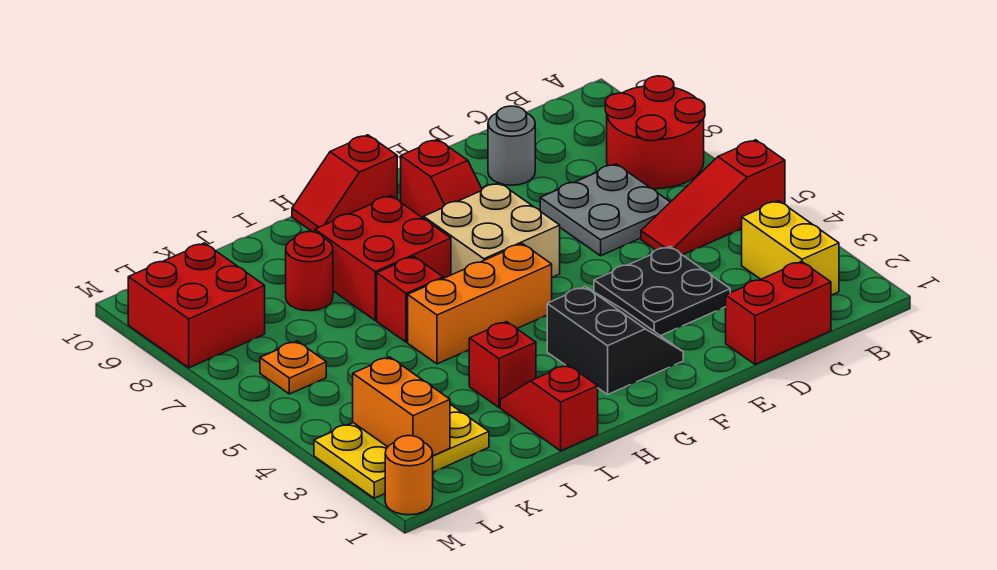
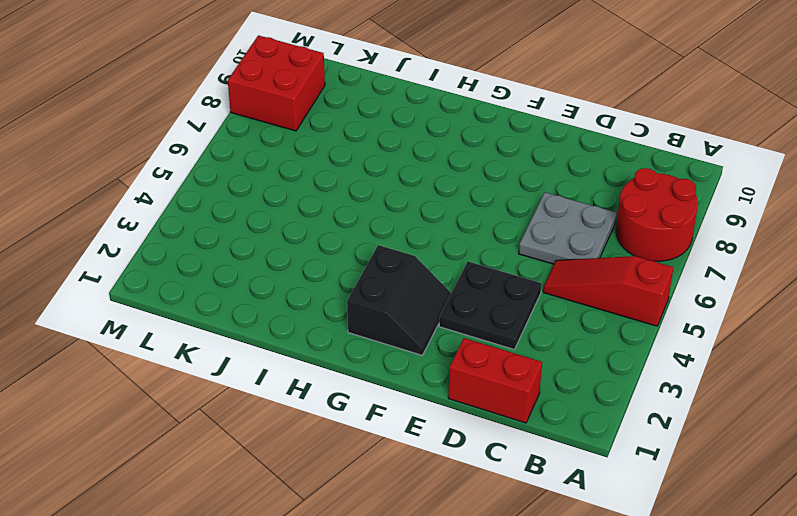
none -> yellow brick B2:B3 level 1
none -> grey round brick D9 level 1
none -> tan brick F6:G7 level 1

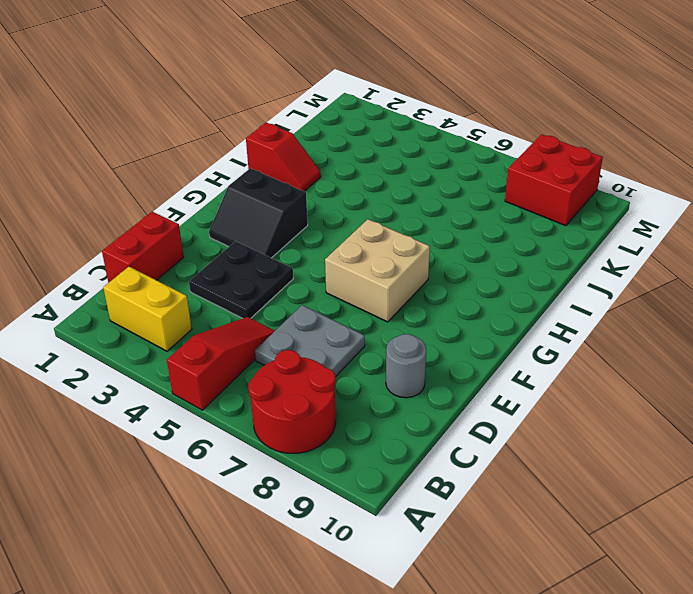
none -> red slope F8:F9 level 1 top 9
none -> orange brick G5:I5 level 1
none -> red slope G10:H10 level 1 top G

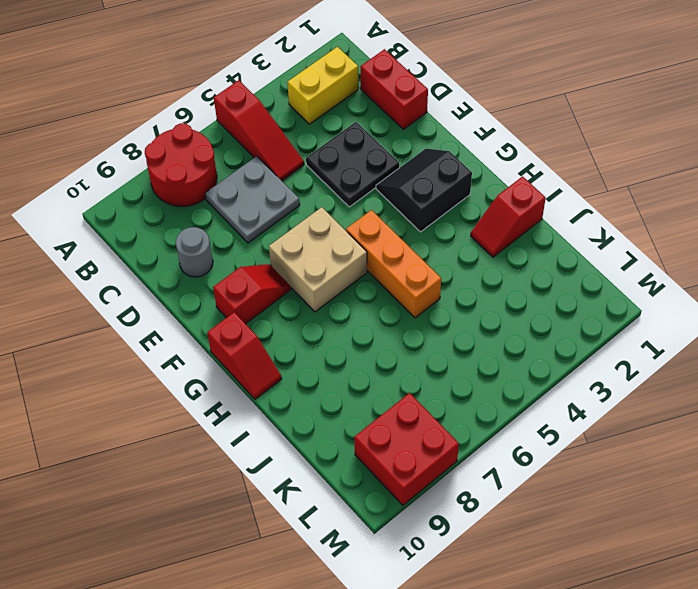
none -> red brick H7:I8 level 1
none -> red brick I3 level 1
none -> red brick I6 level 1

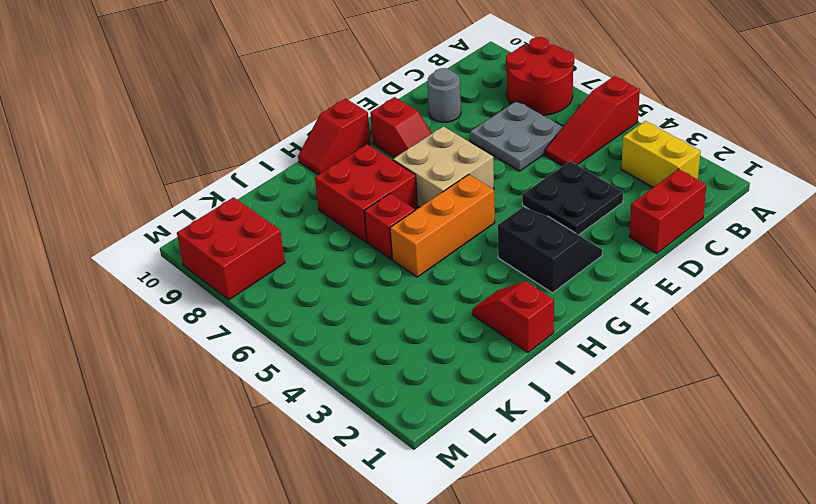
none -> red brick I3 level 1
none -> red round brick J8 level 1
none -> yellow plate K2:M3 level 1

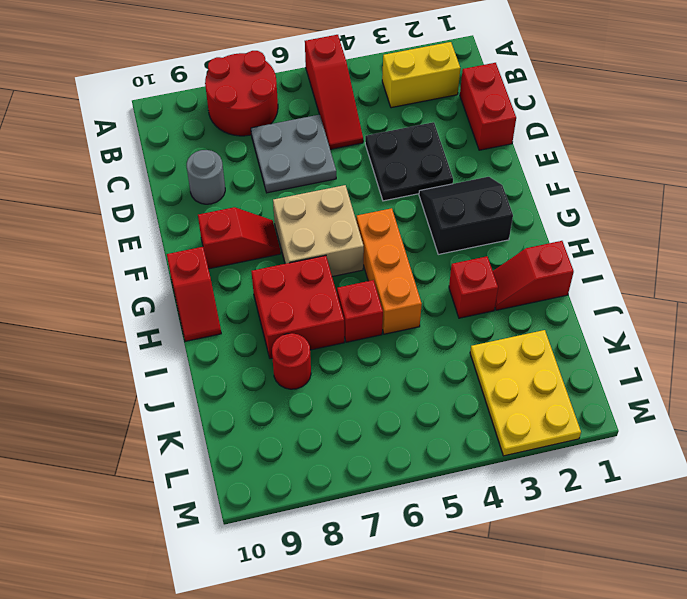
none -> orange plate L6 level 1
none -> red brick L8:M9 level 1
none -> orange round brick M1 level 1

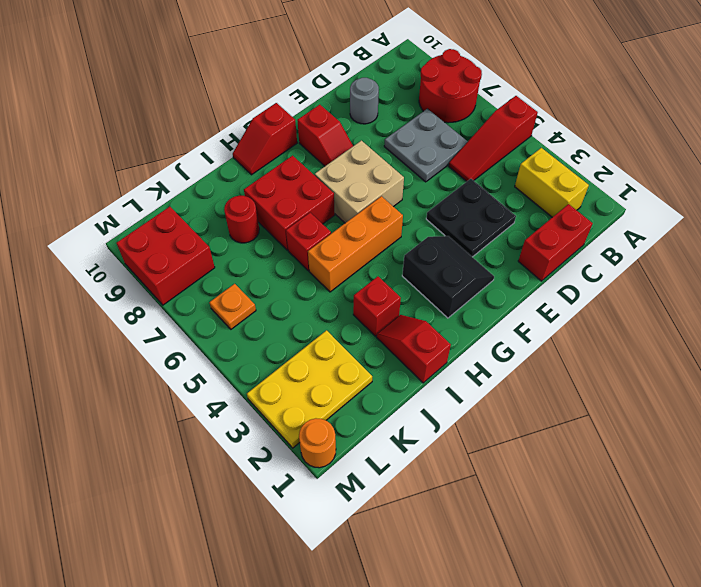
none -> orange brick L2:L3 level 2

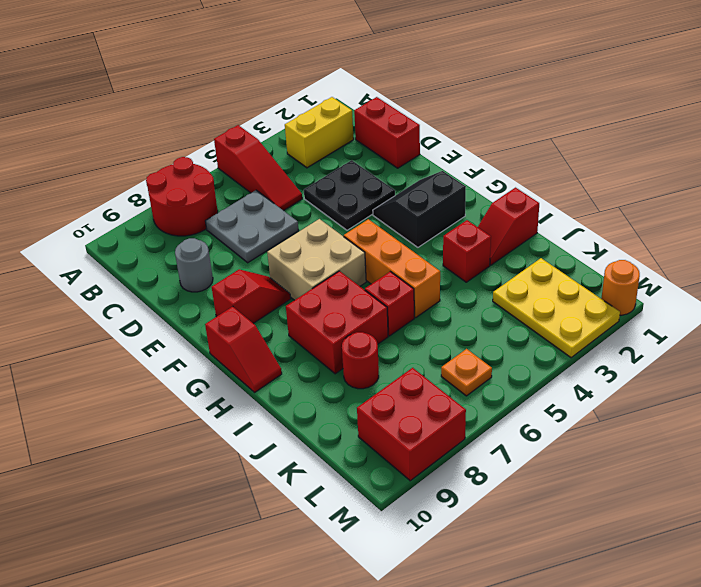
none -> orange brick L2:L3 level 2

